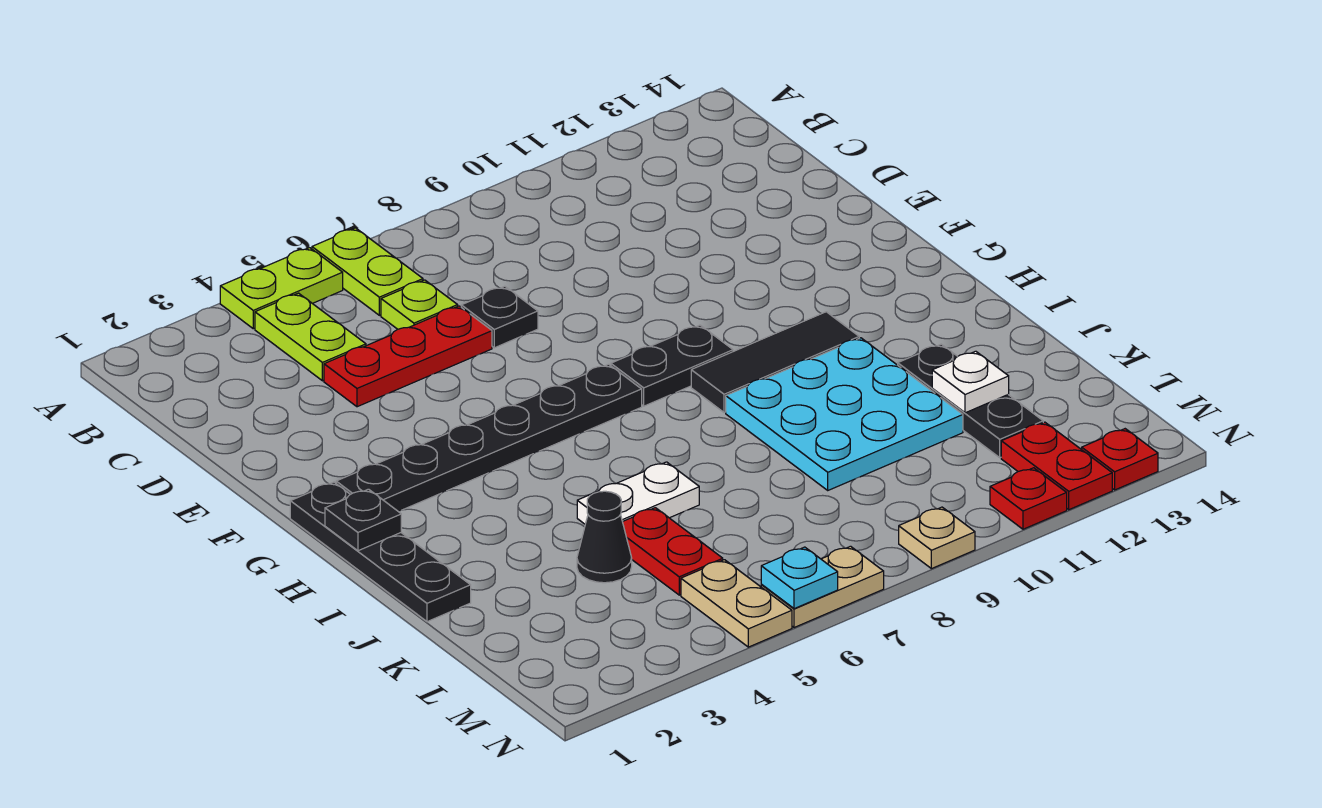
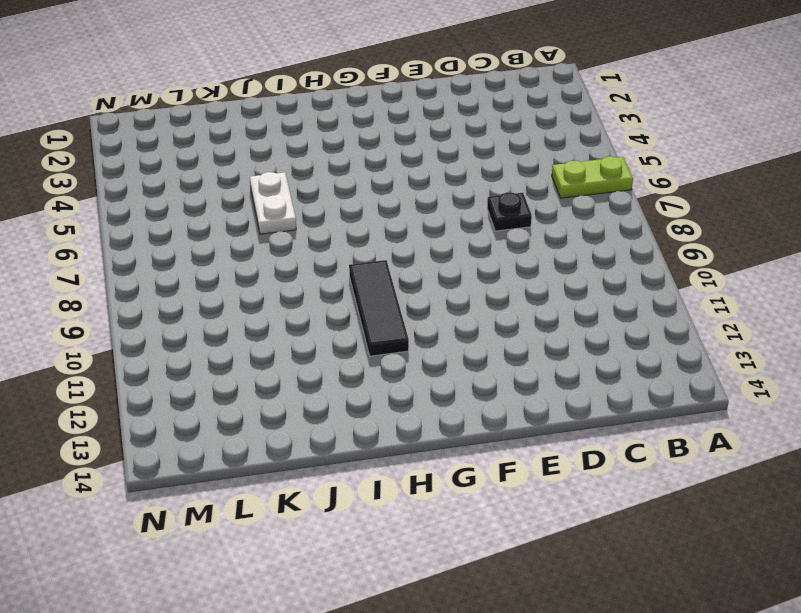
none -> lime plate A4:A5 level 1
none -> lime plate B4:C4 level 1
none -> lime plate C6 level 1

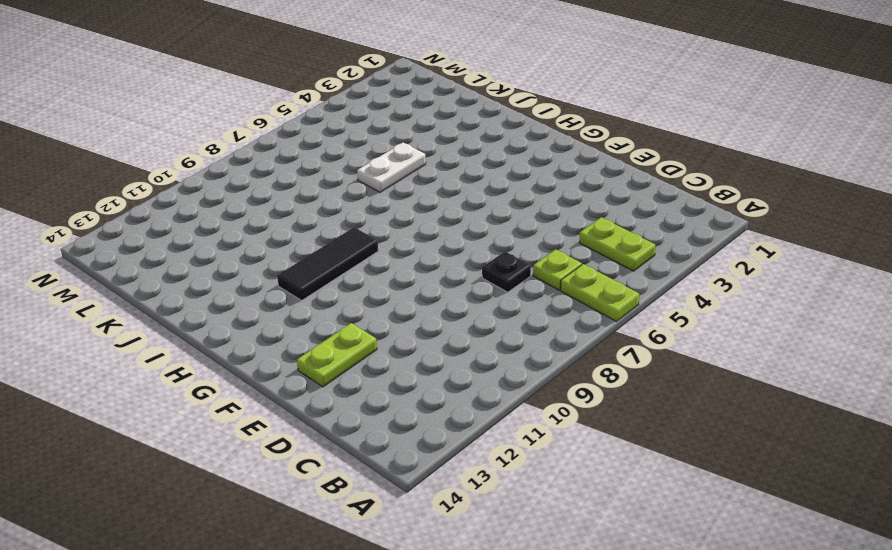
lime plate E12:E13 level 1 -> lime plate A4:A5 level 1
none -> red plate D4:D6 level 1
none -> black plate G1:J1 level 1
none -> black plate G2:G7 level 1

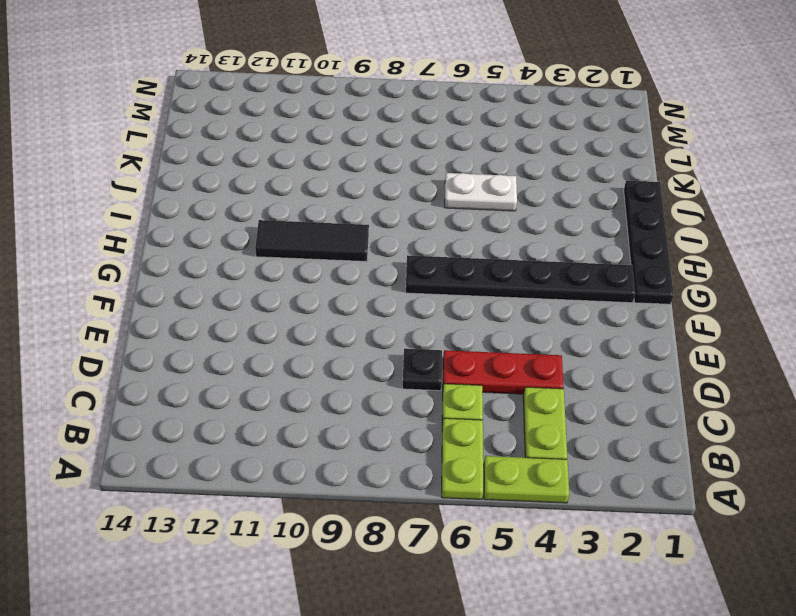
none -> black plate G8:G9 level 1
none -> cyan plate I9:K11 level 1
none -> black plate J12:L12 level 1

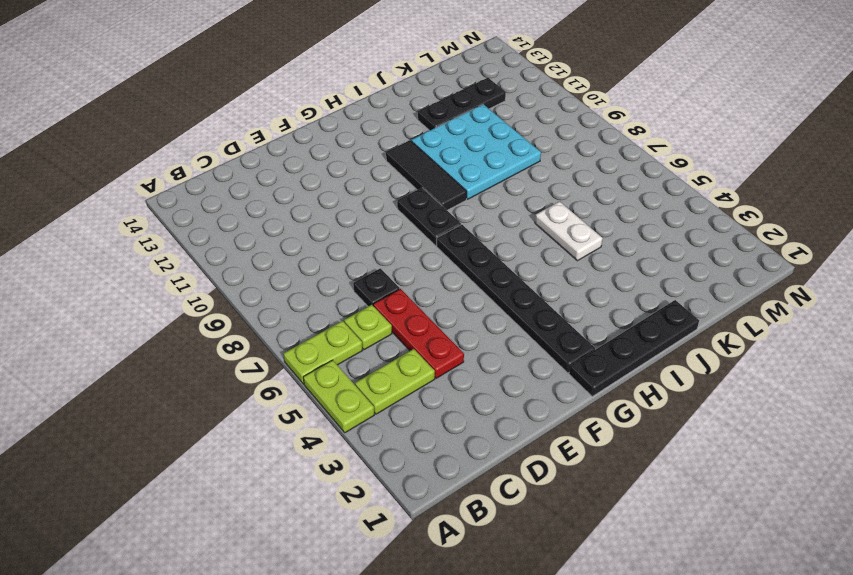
none -> black cone K4 level 1
none -> red plate K5:L5 level 1
none -> tan plate M5:N5 level 1

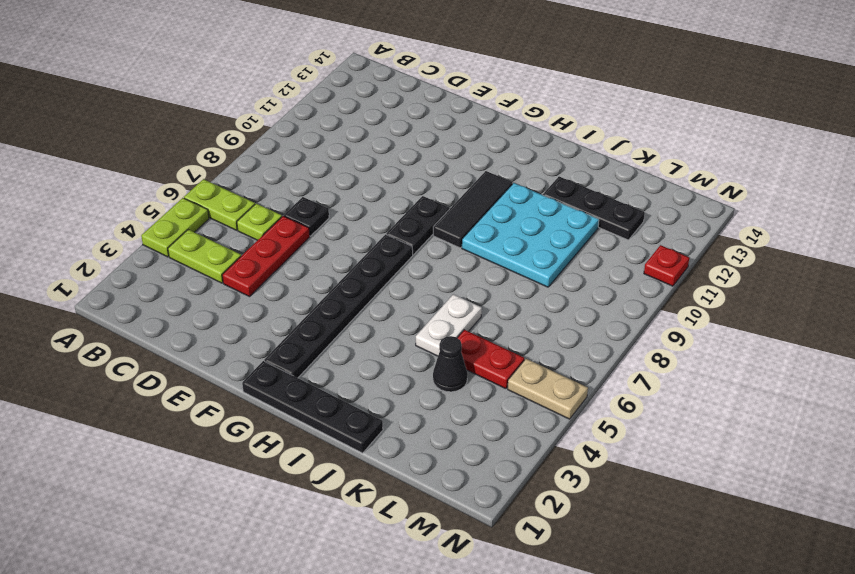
none -> red plate M12:N12 level 1
none -> tan plate N6:N7 level 1
none -> tan plate N9 level 1

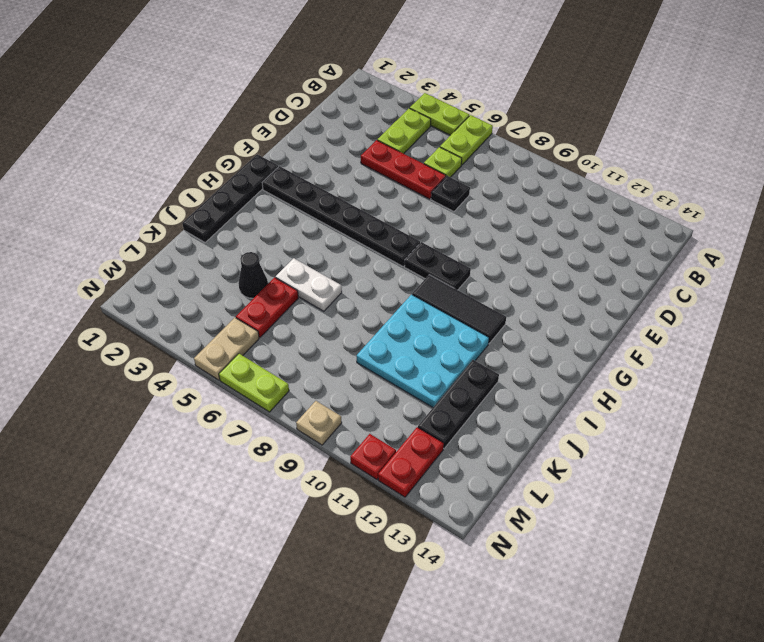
lime plate N6:N7 level 1 -> tan plate N6:N7 level 1
none -> red plate N13 level 1
none -> black plate H1 level 2
none -> white plate K12 level 2

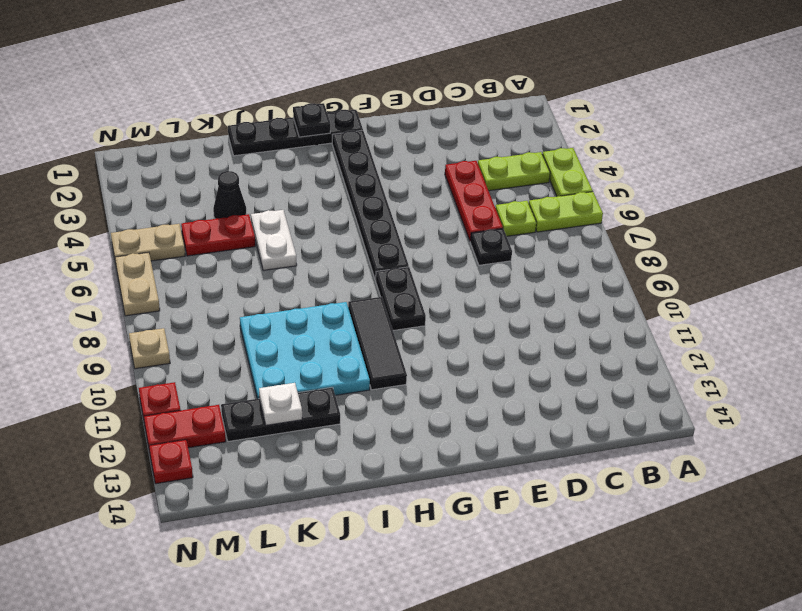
none -> cyan plate N6 level 2

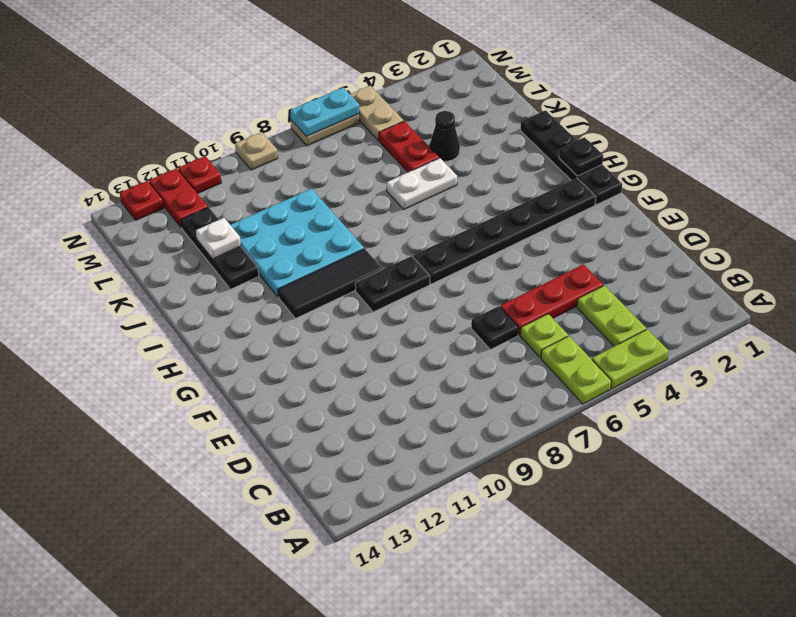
cyan plate N6:N7 level 2 -> cyan plate N6 level 2

